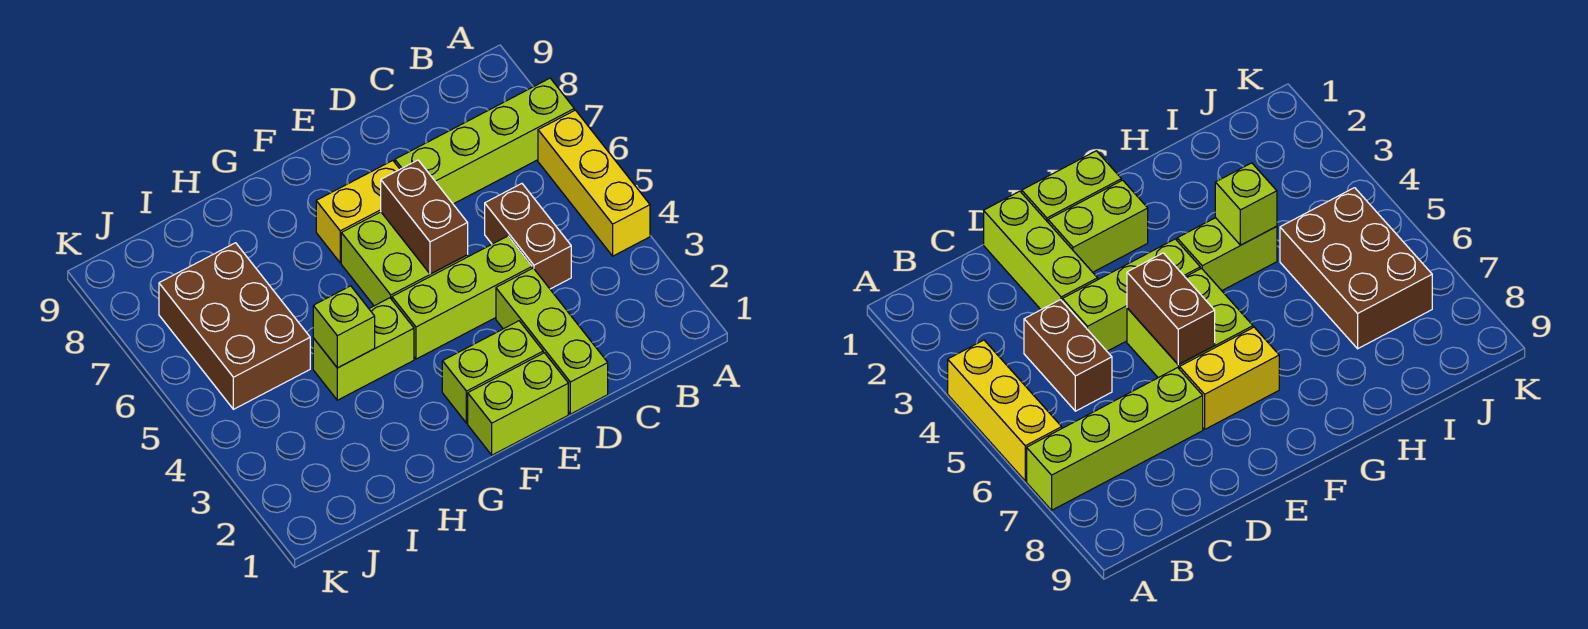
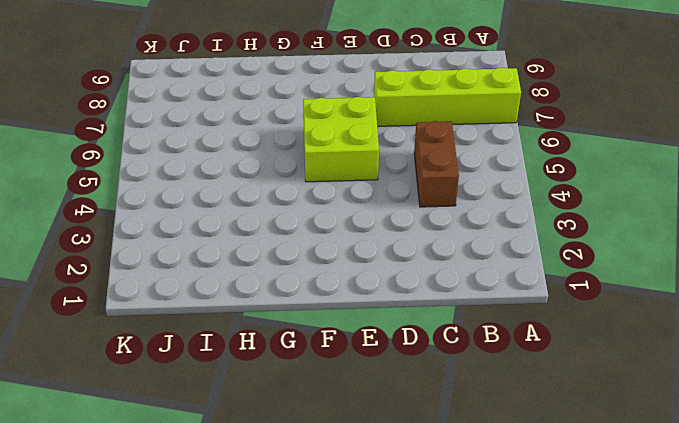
none -> yellow brick A4:A6 level 1
none -> lime brick D1:D3 level 1
none -> lime brick D4:F4 level 1

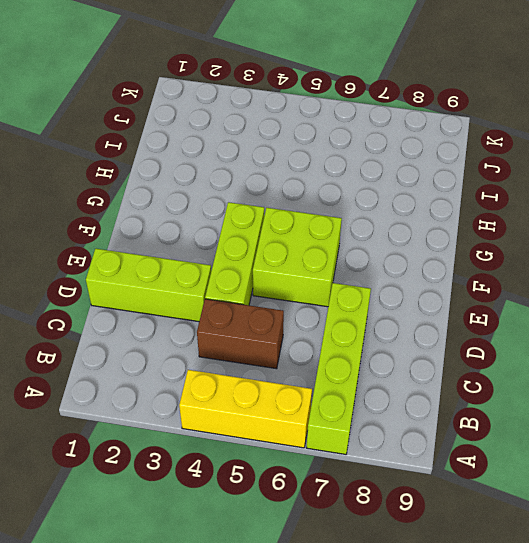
none -> lime brick E1:F1 level 1
none -> lime brick E2:F2 level 1
none -> yellow brick E7:F7 level 1

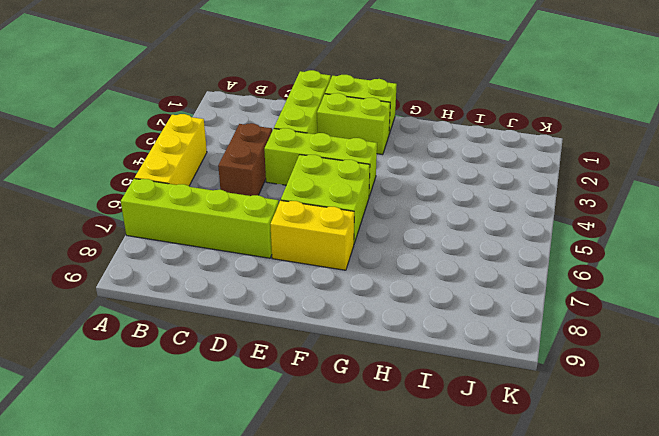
none -> lime brick G4:H4 level 1
none -> brown brick I5:J7 level 1
none -> brown brick E5:E6 level 2

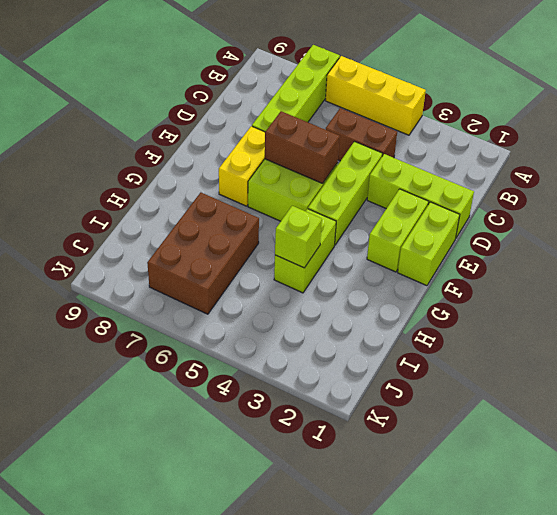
brown brick H6:J7 level 1 -> brown brick I5:J7 level 1

